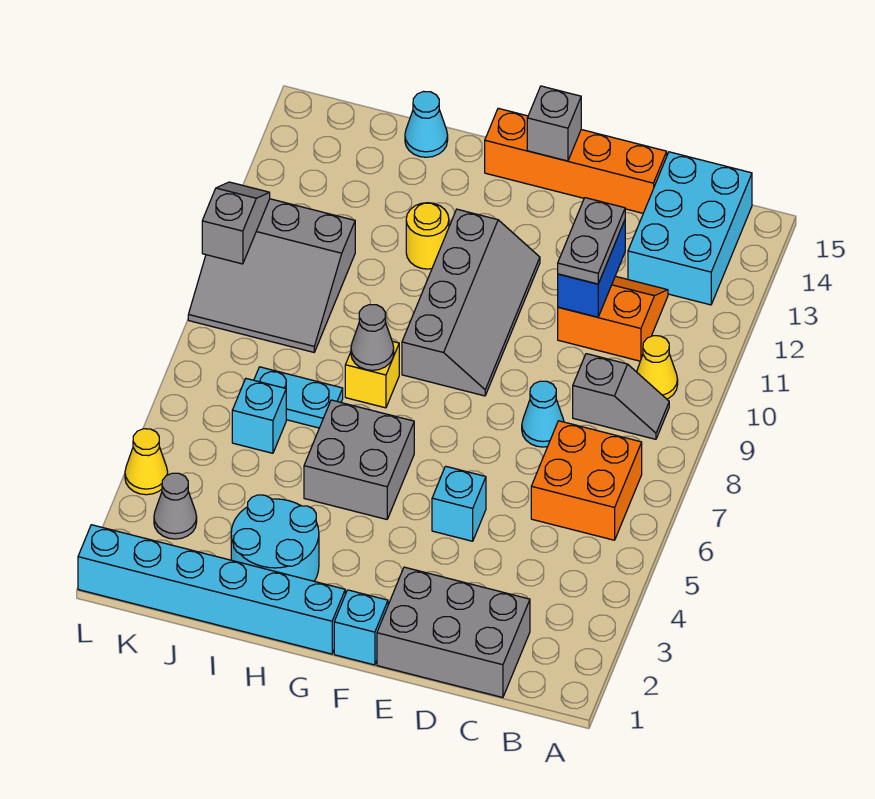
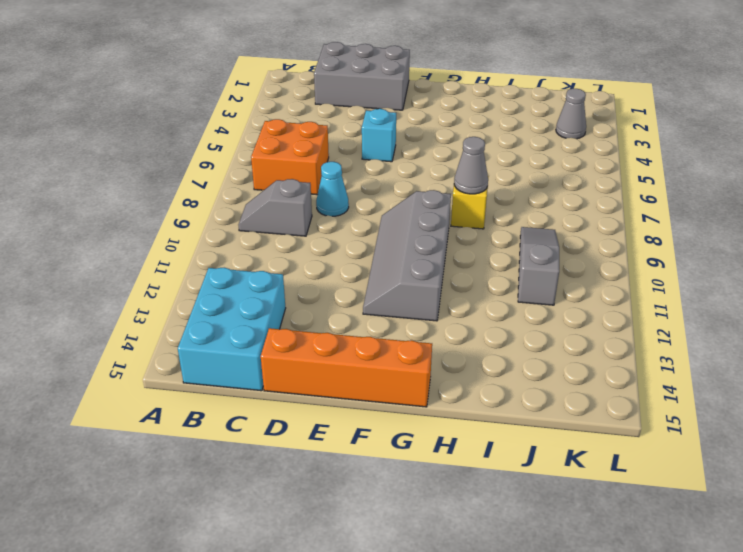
grey slope J9:J11 level 1 top 11 -> grey slope J9:L11 level 1 top 11
none -> yellow cone B10 level 1
none -> orange slope C11:D12 level 1 top 11
none -> cyan brick F1 level 1

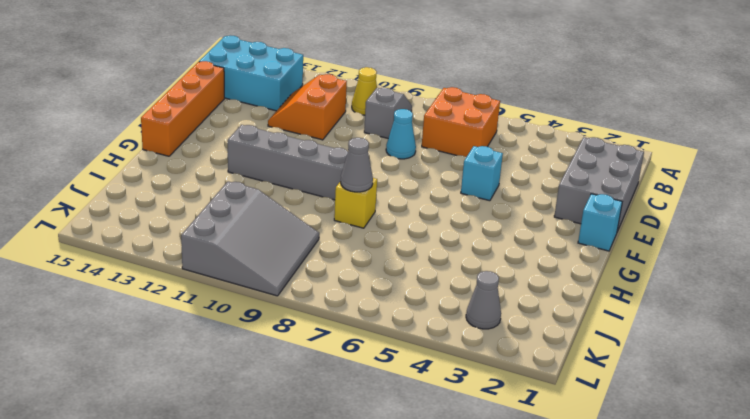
none -> cyan brick G1:L1 level 1
none -> grey brick G5:H6 level 1
none -> cyan round brick H2:I3 level 1

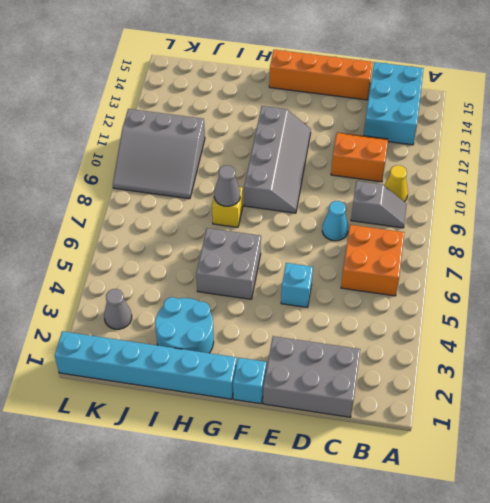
none -> yellow round brick H12 level 1
none -> cyan plate I7:J7 level 1
none -> cyan cone I15 level 1

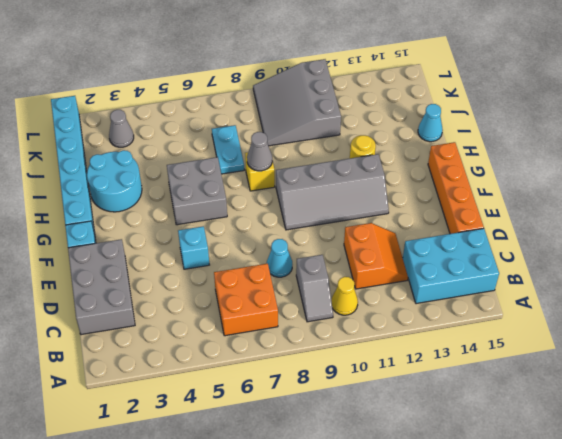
none -> cyan brick J6 level 1
none -> yellow cone L4 level 1
none -> blue brick D11:D12 level 2

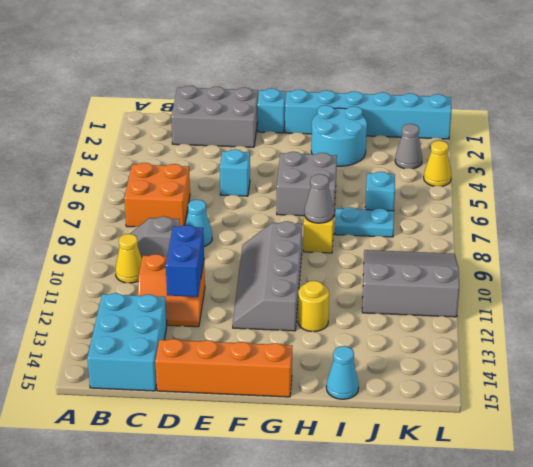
none -> grey brick F15 level 2
none -> grey slope L10:L11 level 2 top 10
none -> grey plate D11:D12 level 3

